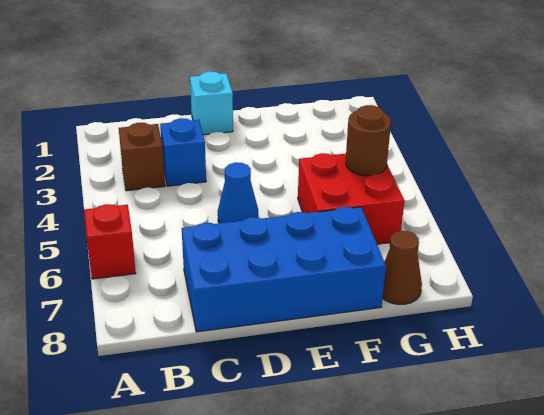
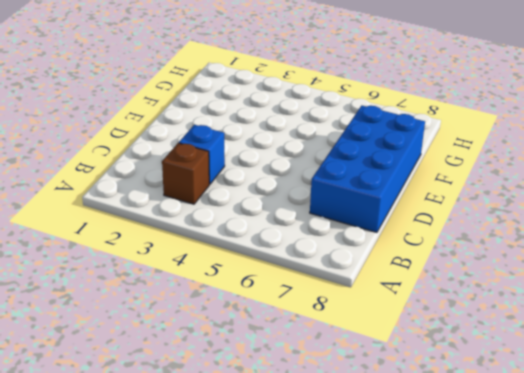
none -> red brick A6 level 1
none -> cyan brick D1 level 1

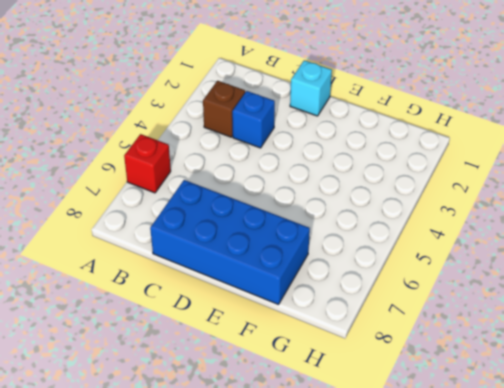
none -> blue cone D5 level 1
none -> red brick F5:G6 level 1

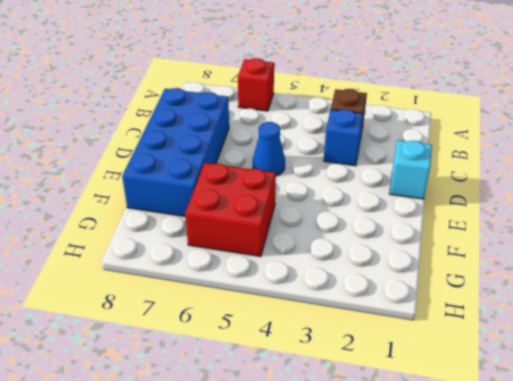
none -> brown cone G8 level 1
none -> brown round brick G5 level 2

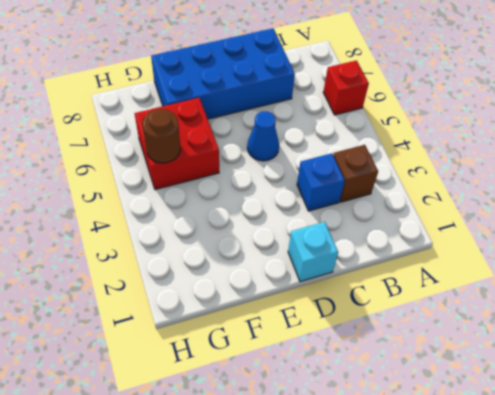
none -> brown cone G8 level 1

